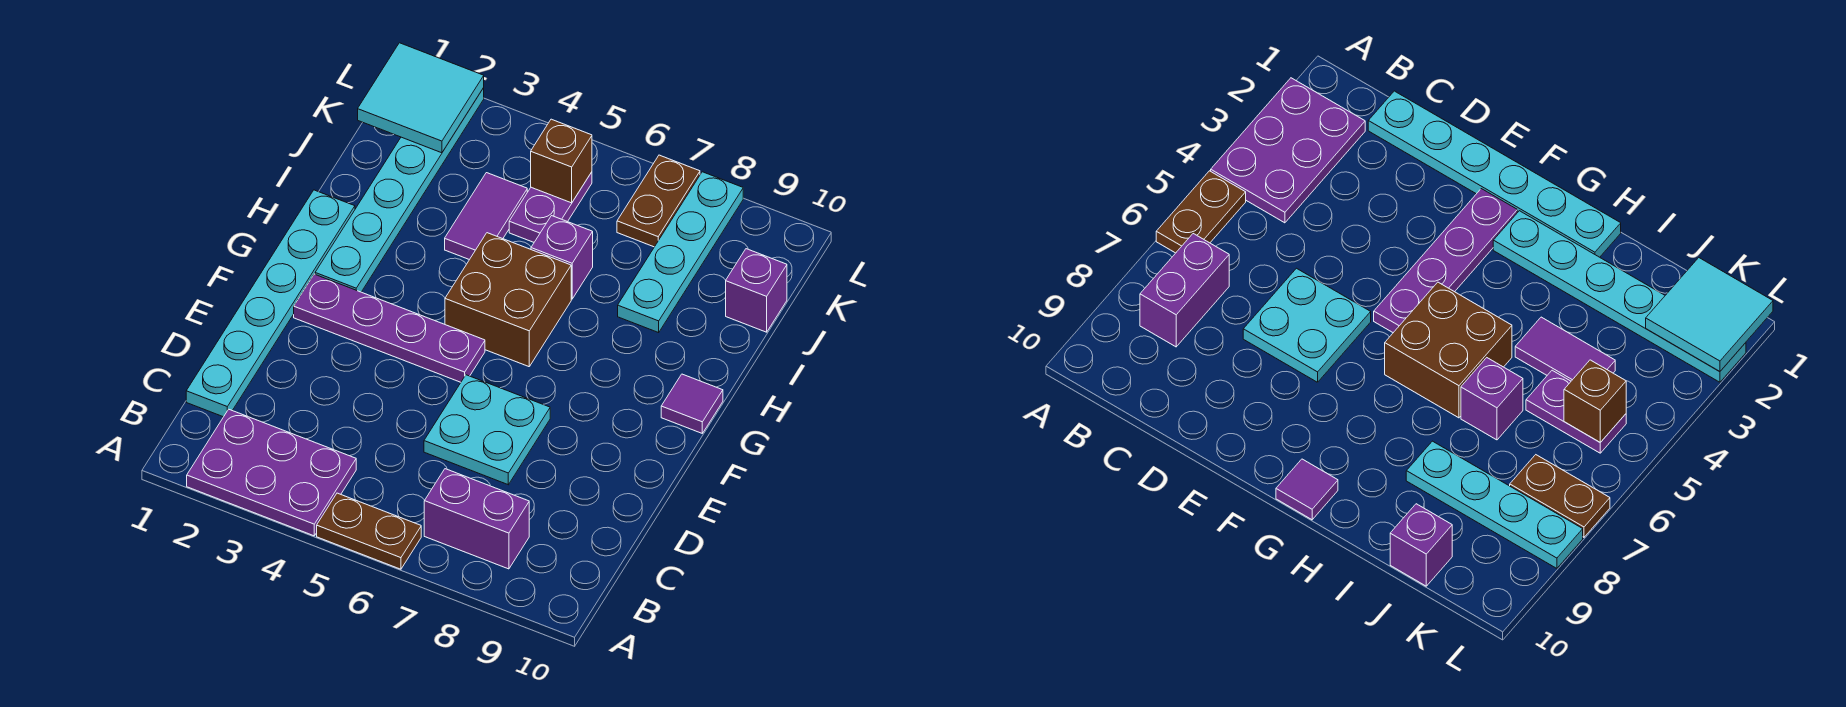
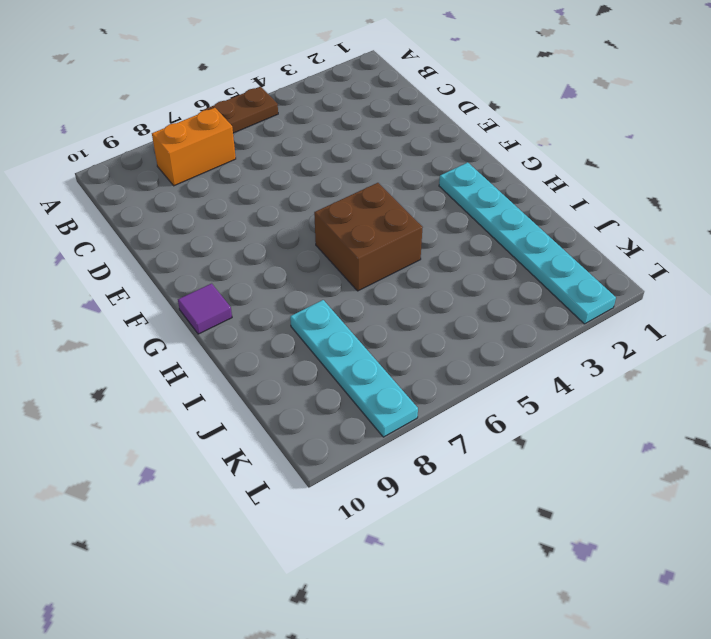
orange brick B7:B8 level 1 -> purple brick B7:B8 level 1
none -> purple plate A2:B4 level 1
none -> cyan plate C1:H1 level 1
none -> cyan plate D6:E7 level 1

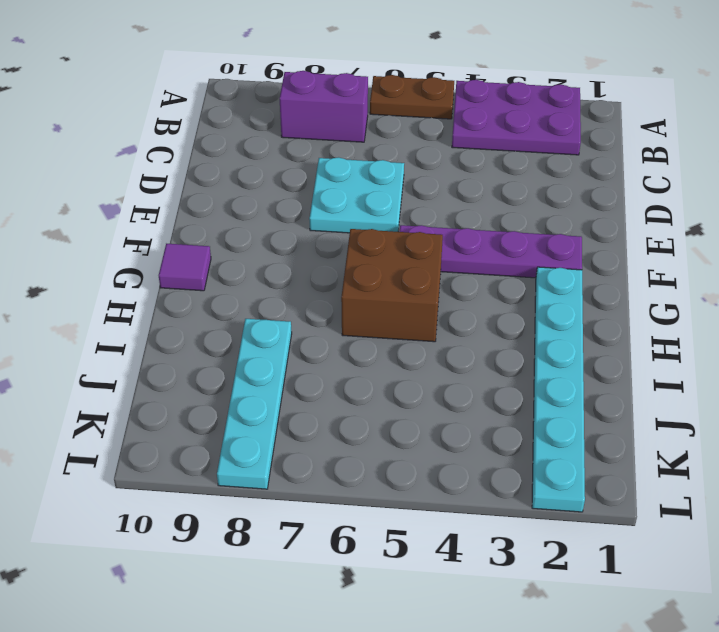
none -> cyan plate C1:H1 level 1
none -> purple tile I4:J4 level 1
none -> purple brick I6 level 1

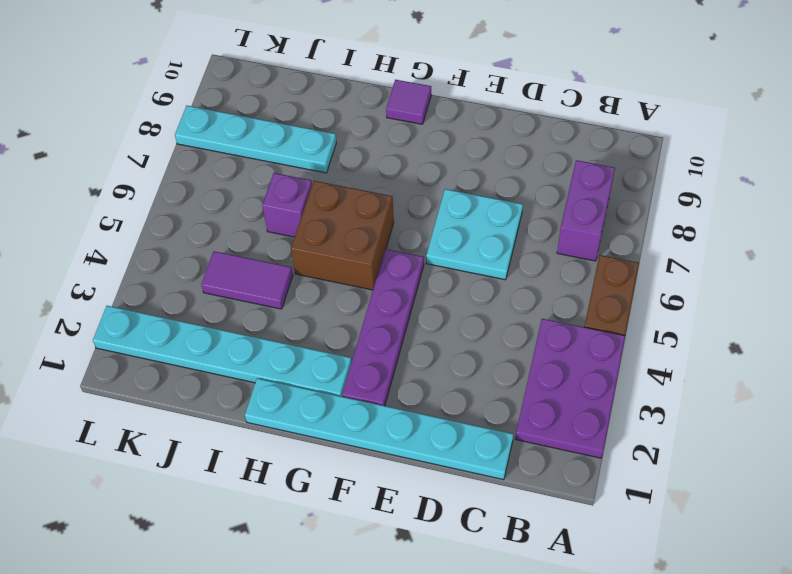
none -> purple plate J5:K5 level 1
none -> purple brick J10 level 1
none -> brown plate K7:L7 level 1

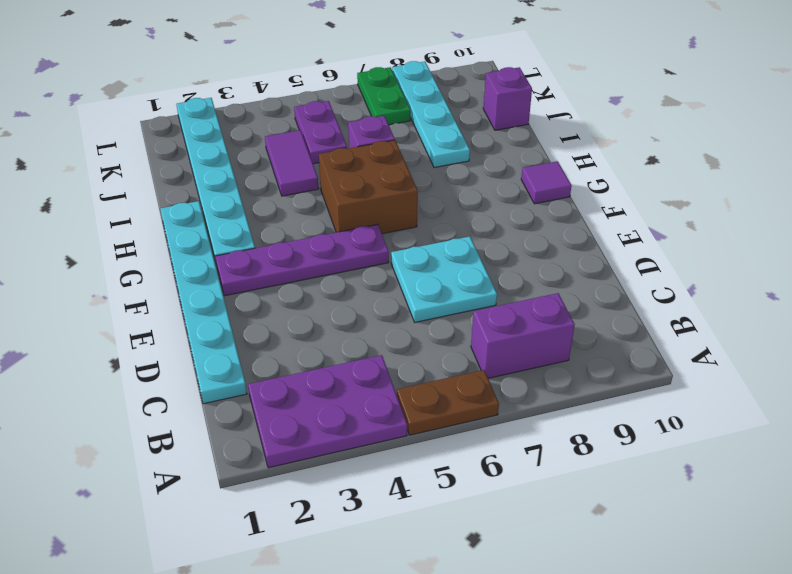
green plate K7:L7 level 1 -> brown plate K7:L7 level 1
none -> cyan tile K1:L2 level 2
none -> brown brick K5 level 2

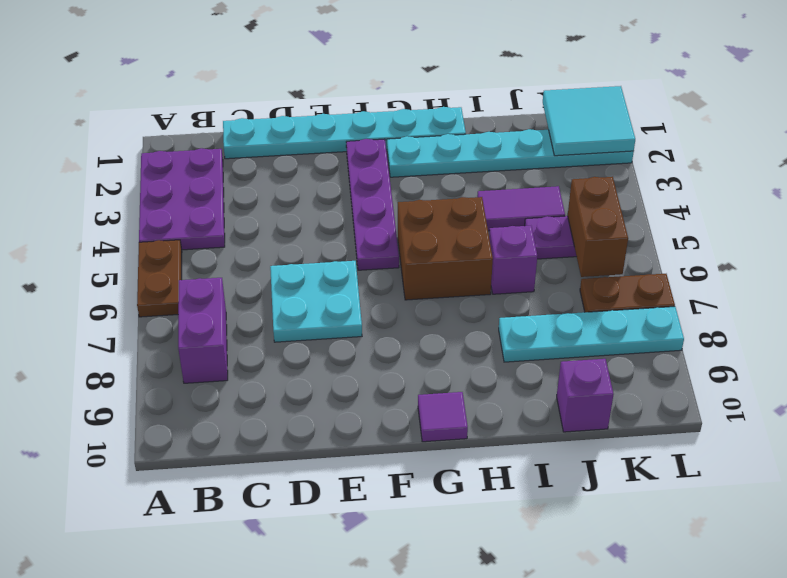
brown brick K5:K6 level 2 -> brown brick K5 level 2

